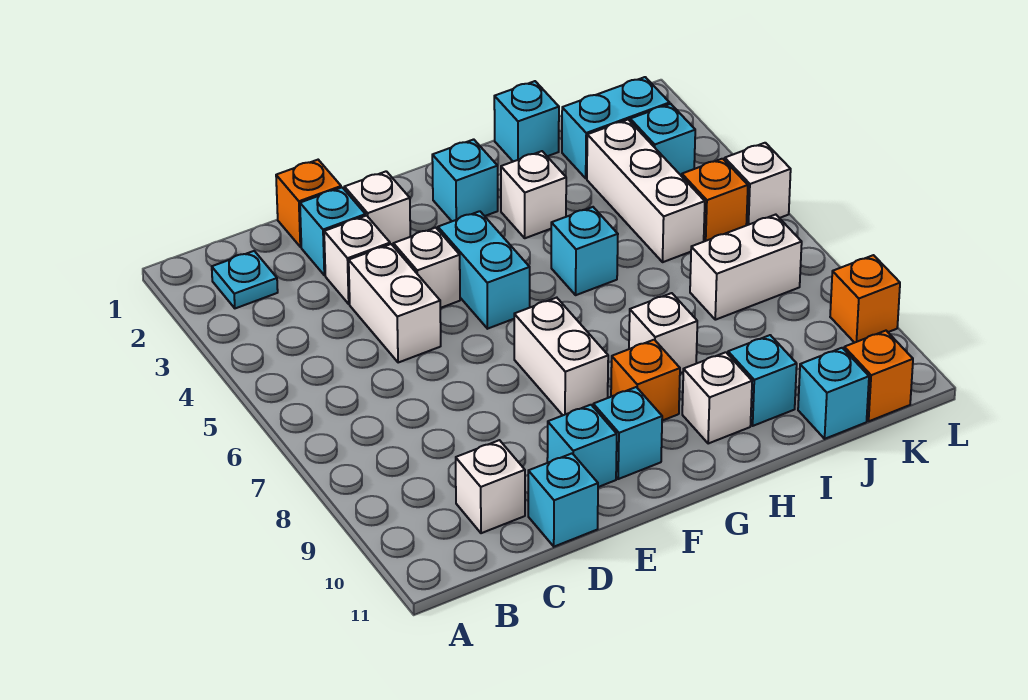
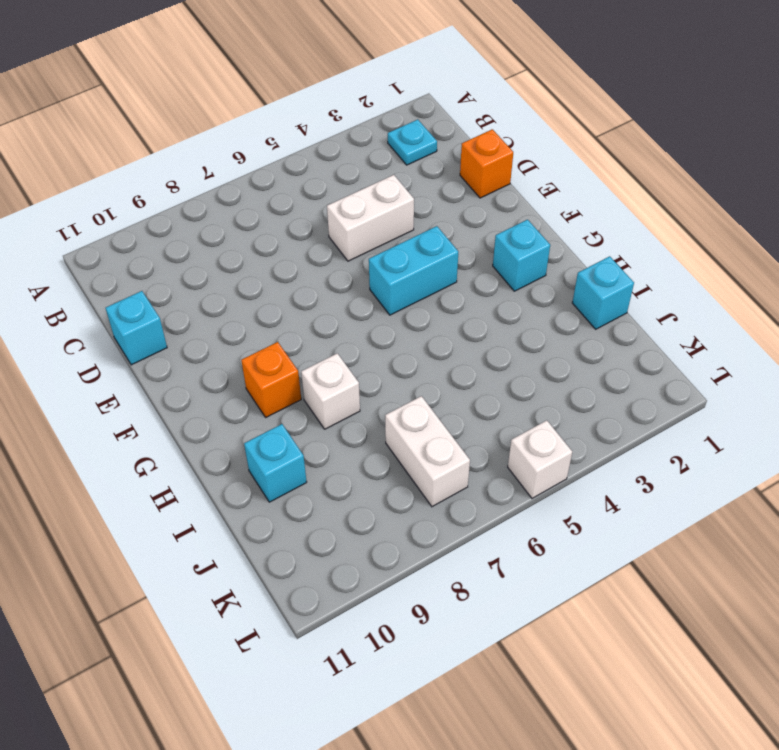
none -> white brick C10 level 1
none -> cyan brick D2 level 1
none -> white brick D3 level 1
none -> white brick E2 level 1

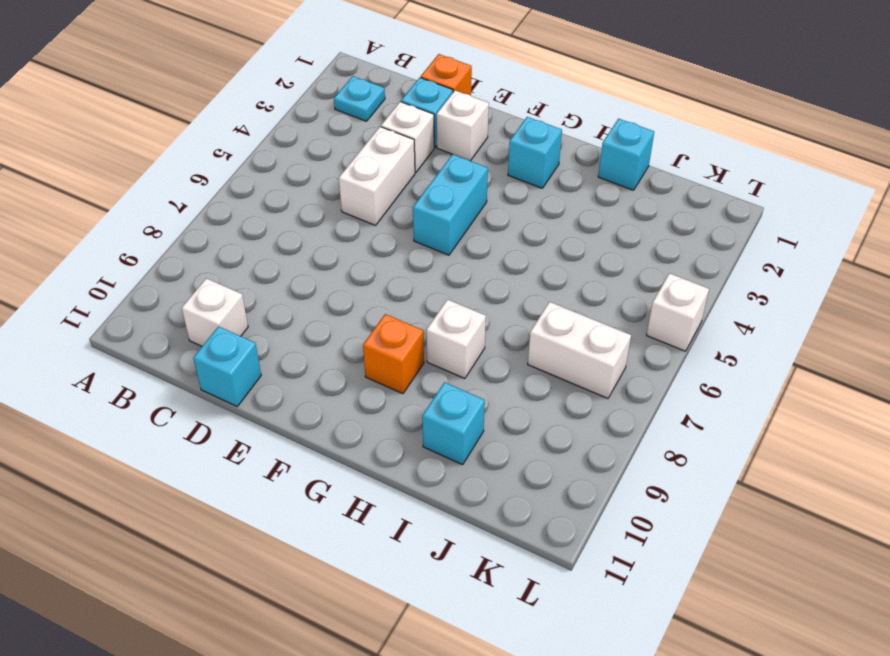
none -> white brick E4 level 1
none -> cyan brick E10 level 1
none -> white brick F7:F8 level 1
none -> cyan brick F10 level 1

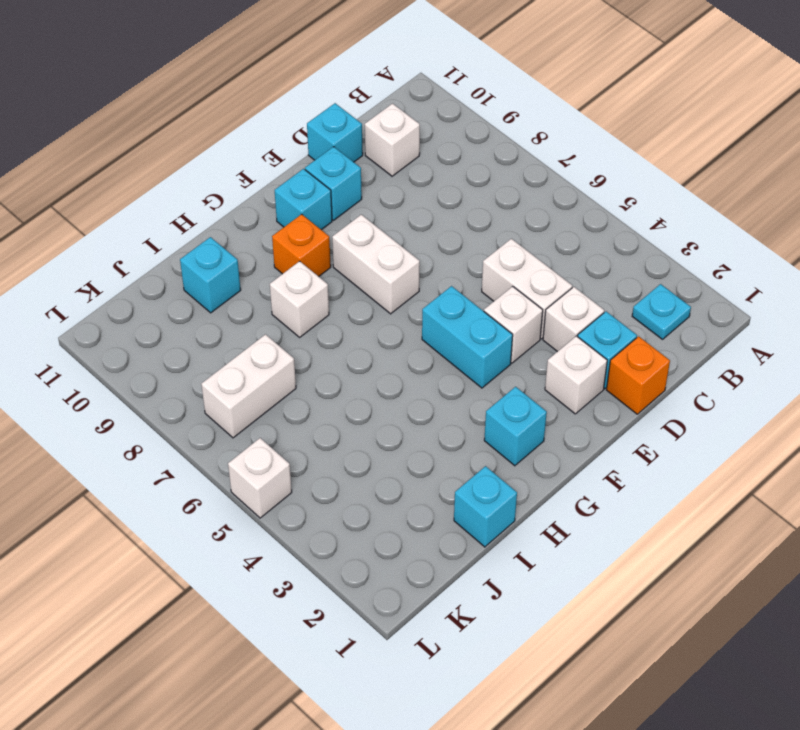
none -> white brick H3 level 1
none -> cyan brick H5 level 1
none -> white brick H10 level 1
none -> cyan brick J2:K2 level 1

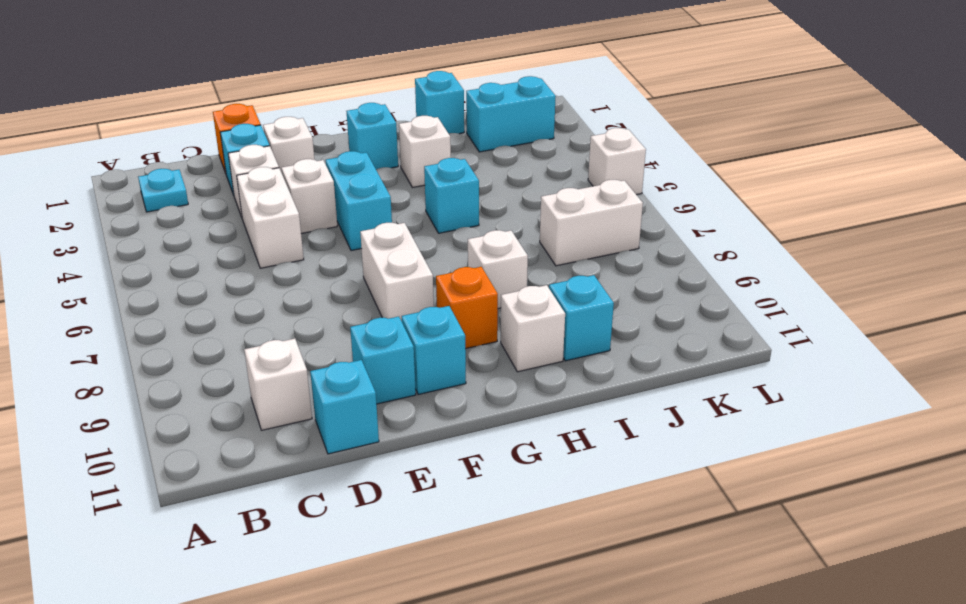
none -> white brick J3:J5 level 1
none -> cyan brick J11 level 1
none -> cyan brick K3 level 1
none -> orange brick K5 level 1

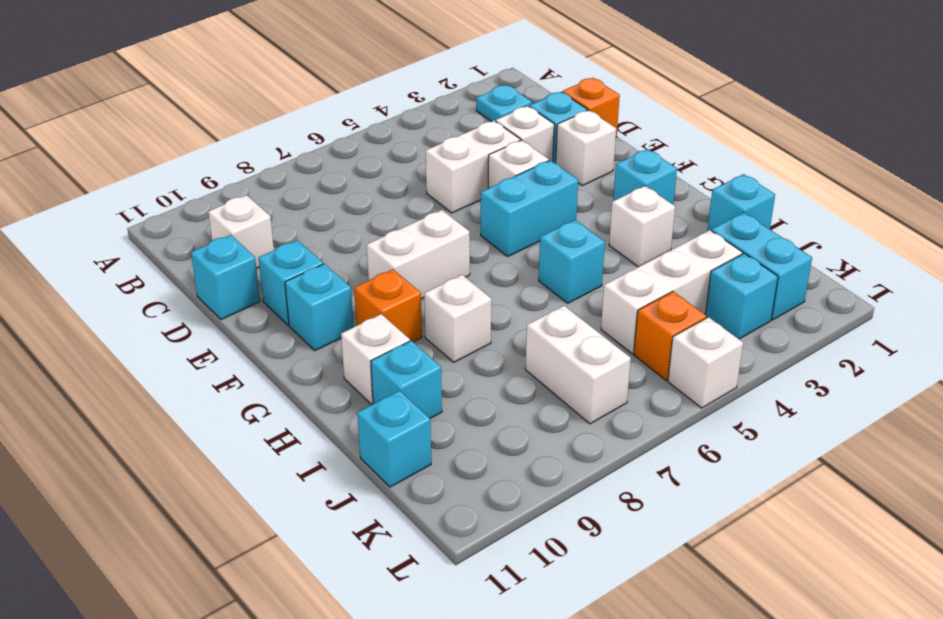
none -> orange brick K11 level 1
none -> orange brick L9 level 1

